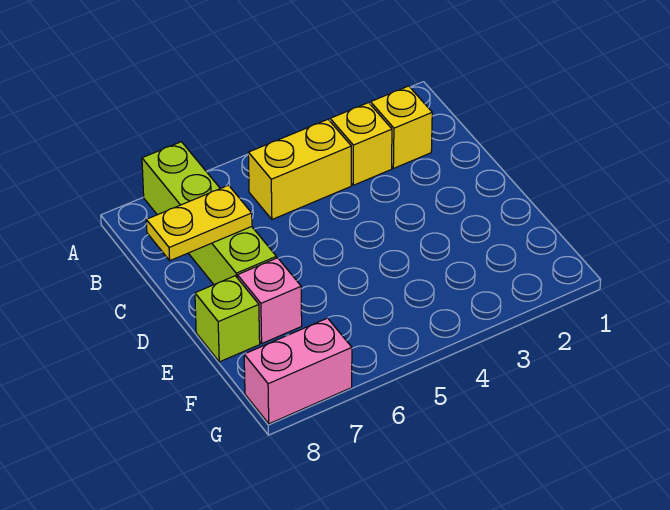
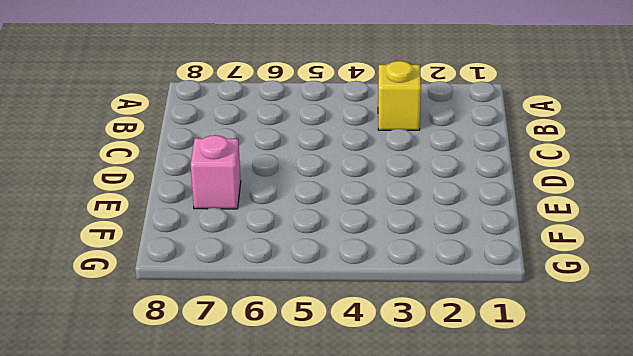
none -> lime brick A7:D7 level 1
none -> yellow brick B2 level 1

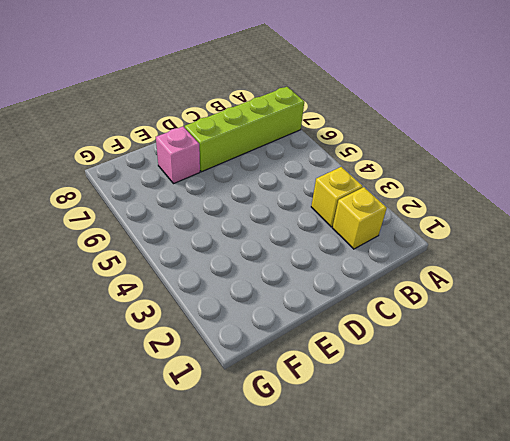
none -> yellow brick B4:B5 level 1
none -> lime brick E8 level 1

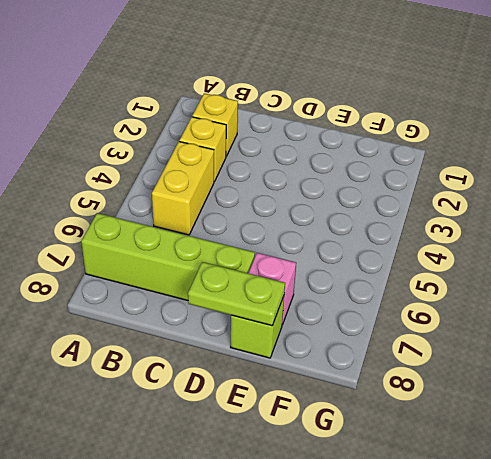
lime plate D8:E8 level 2 -> none
none -> pink brick G7:G8 level 1
none -> yellow plate C7:C8 level 2

